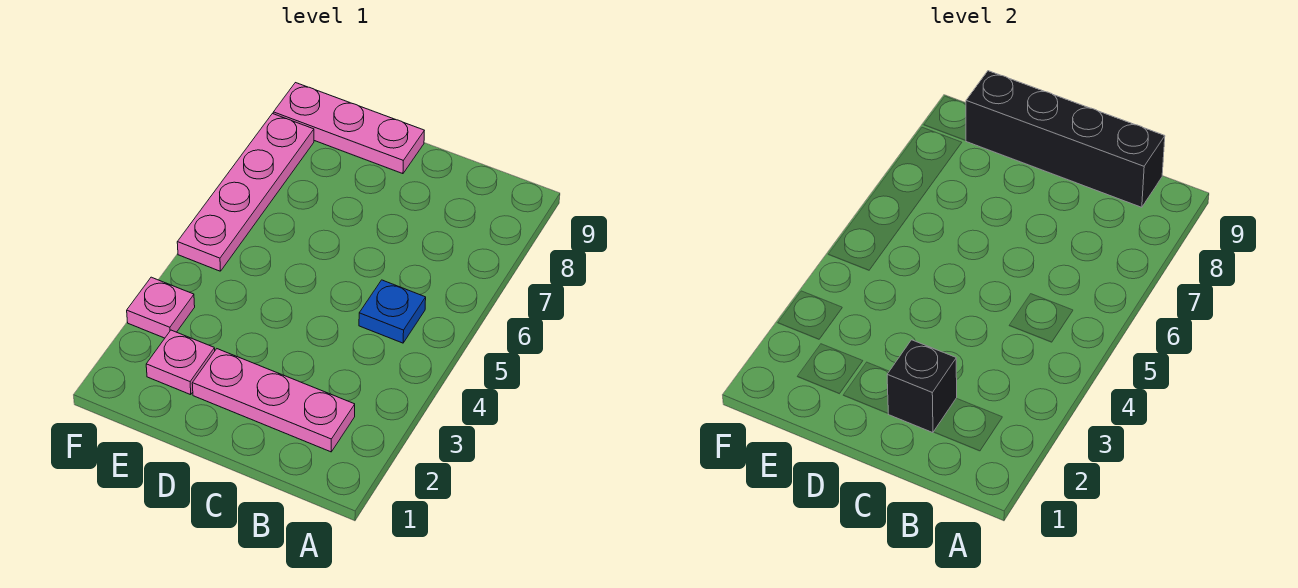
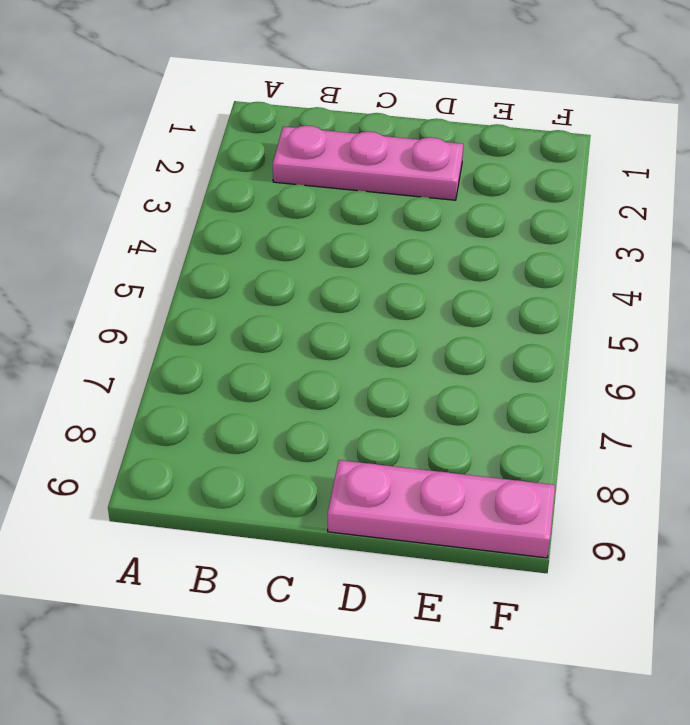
none -> blue plate B5 level 1
none -> pink plate E2 level 1

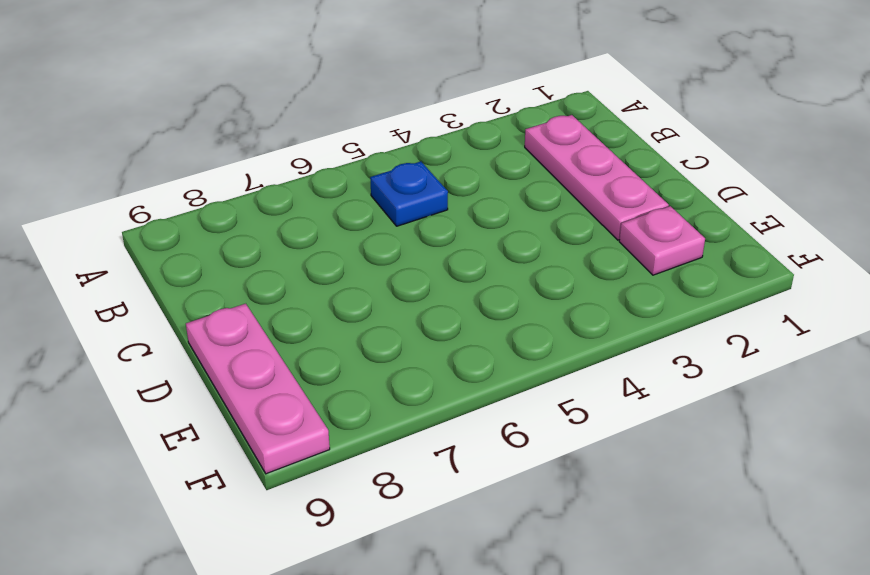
none -> pink plate F3 level 1
none -> pink plate F5:F8 level 1

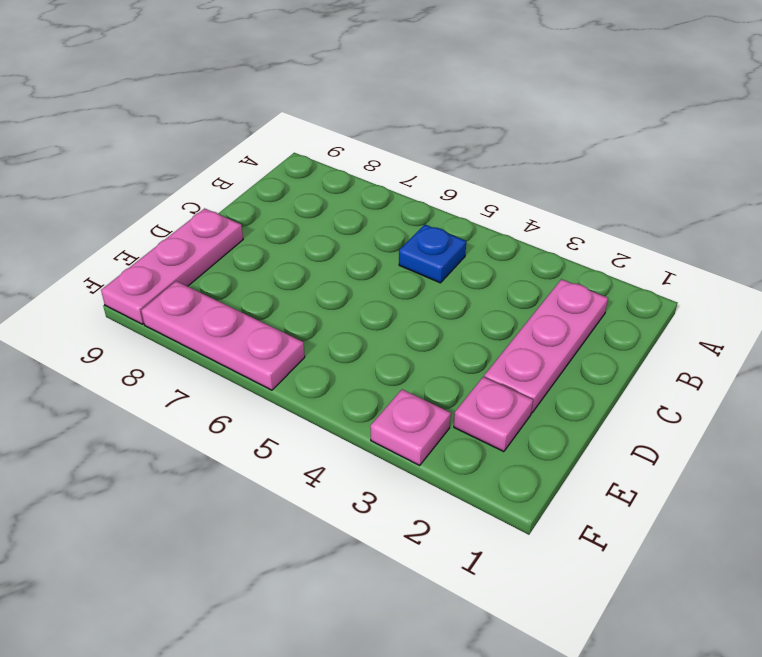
pink plate F6:F8 level 1 -> pink plate F5:F8 level 1
none -> black brick B9:E9 level 2
none -> black brick C2 level 2

